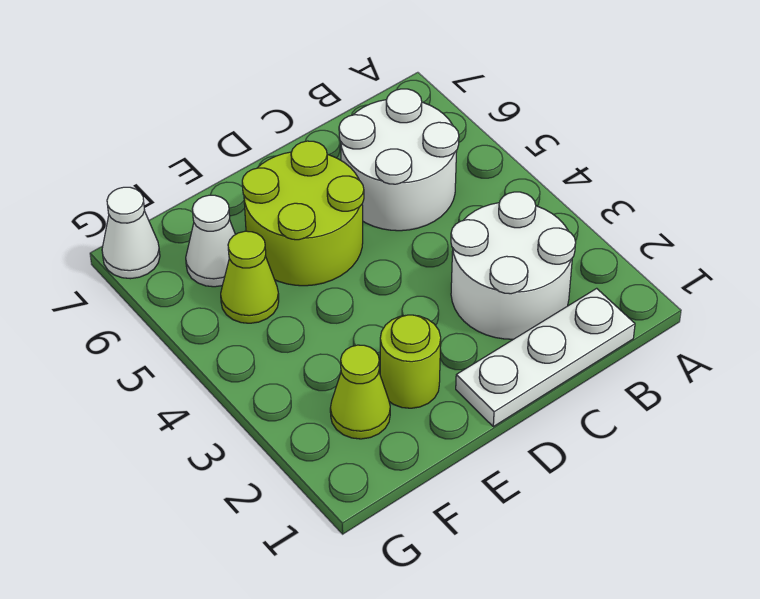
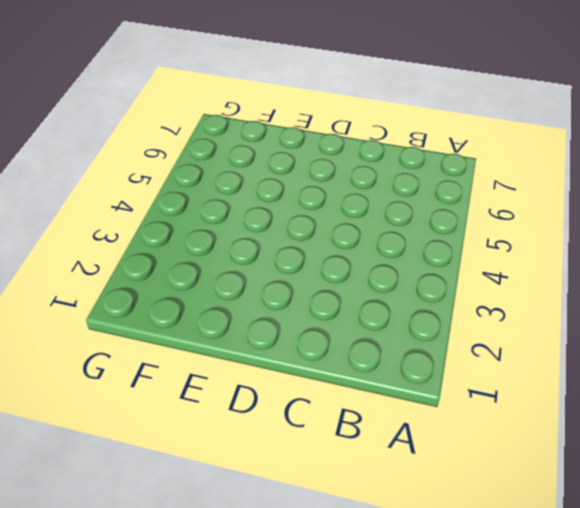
none -> white plate B1:D1 level 1
none -> white round brick B2:C3 level 1

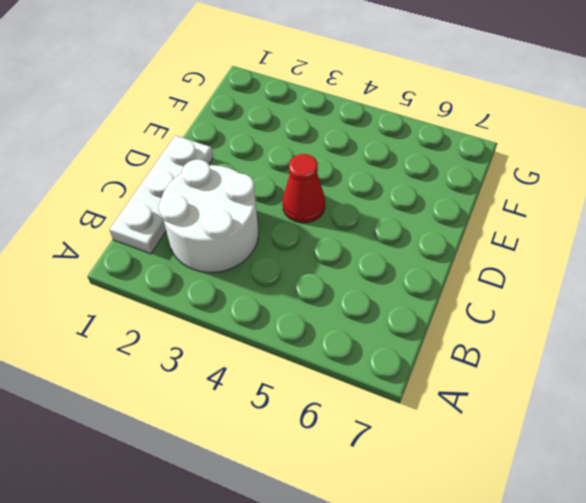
red cone D4 level 1 -> none
none -> white round brick B5:C6 level 1
none -> lime round brick D5:E6 level 1

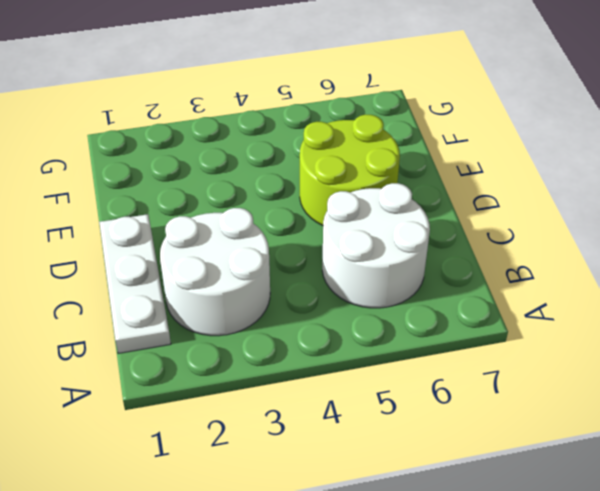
none -> lime round brick E2 level 1
none -> lime cone F2 level 1

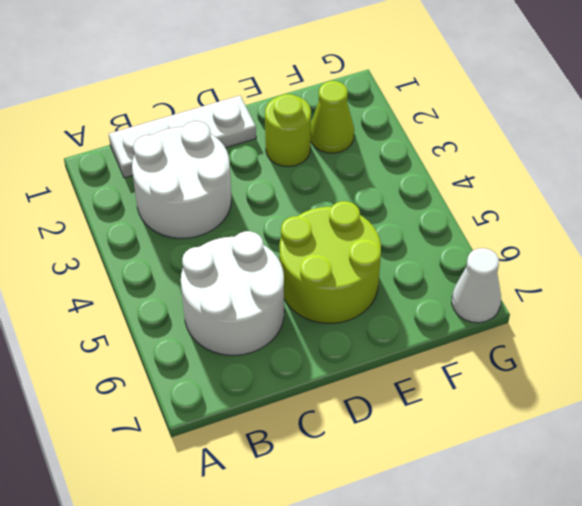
none -> lime cone F5 level 1
none -> white cone F6 level 1

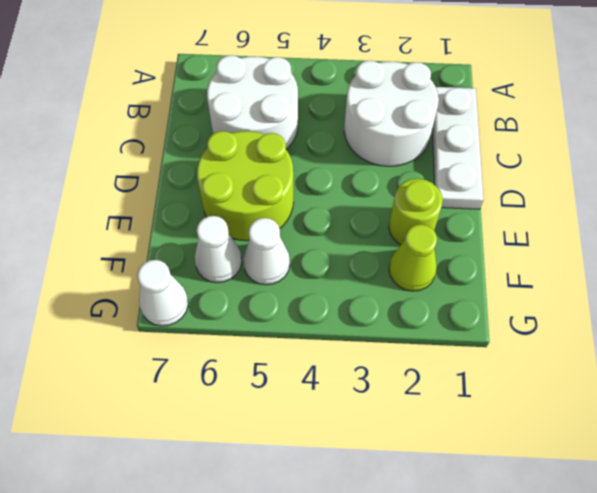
white cone F5 level 1 -> lime cone F5 level 1

